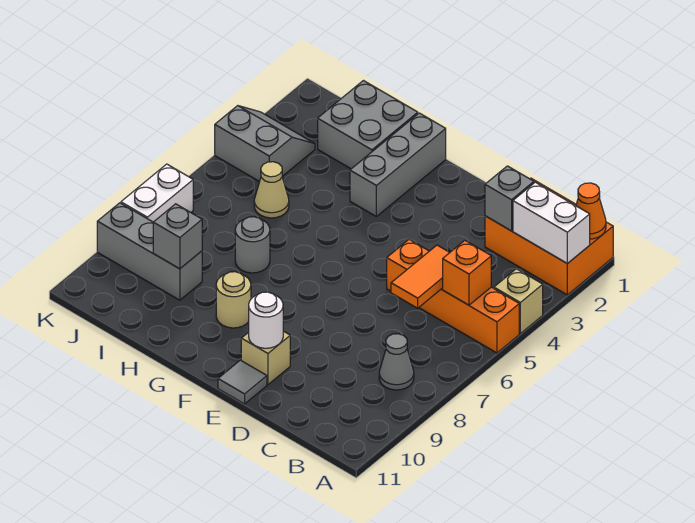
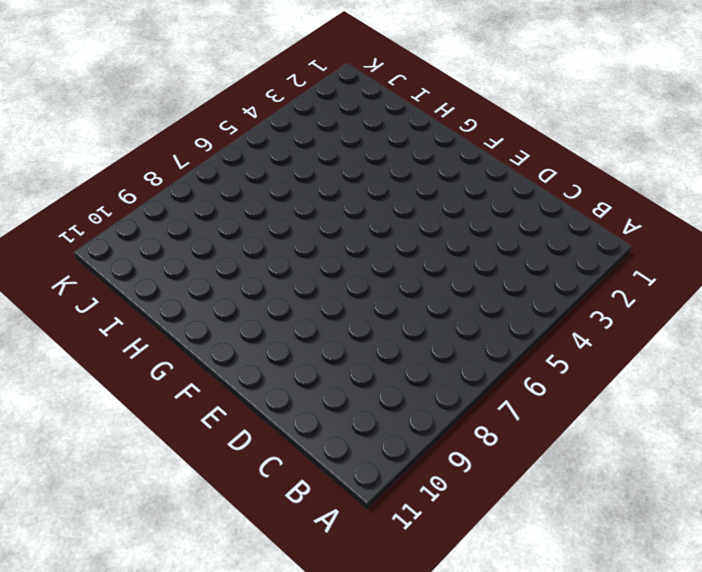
none -> orange brick A1:C2 level 1
none -> tan brick A4 level 1
none -> orange brick A5:D5 level 1

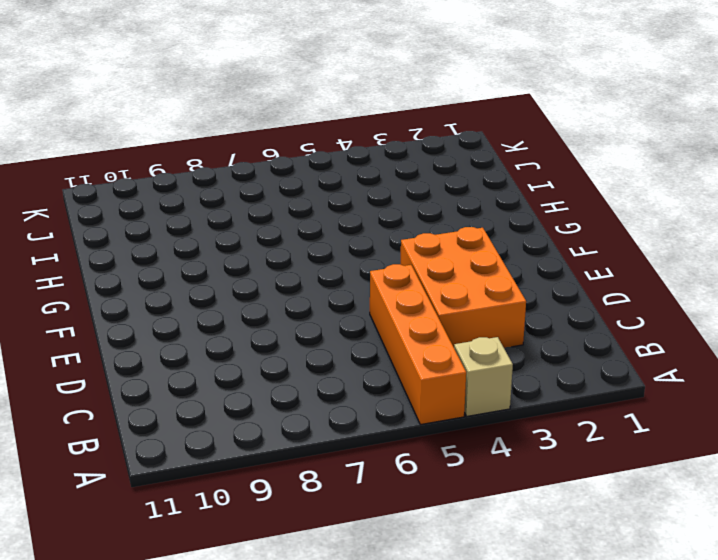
orange brick C3:E4 level 1 -> orange brick A1:C2 level 1
none -> grey cone B8 level 1
none -> tan brick E10 level 1
none -> grey tile E11 level 1

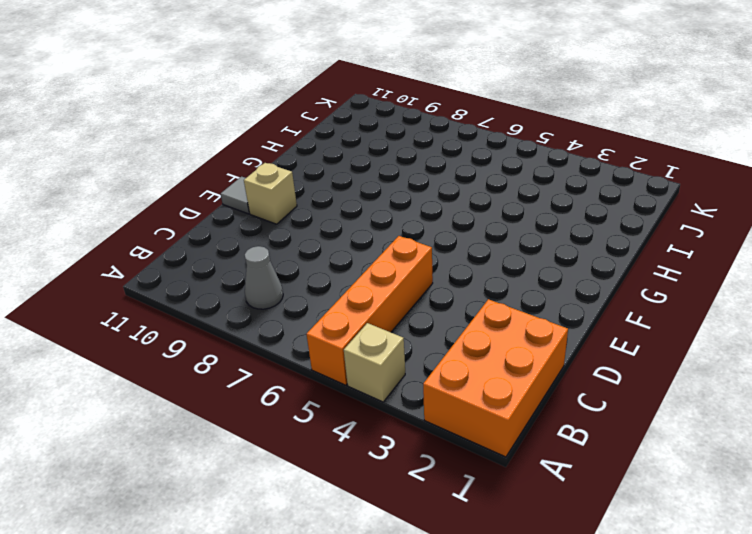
none -> grey brick G1:G3 level 1
none -> tan round brick G9 level 1
none -> grey brick H1:I2 level 1

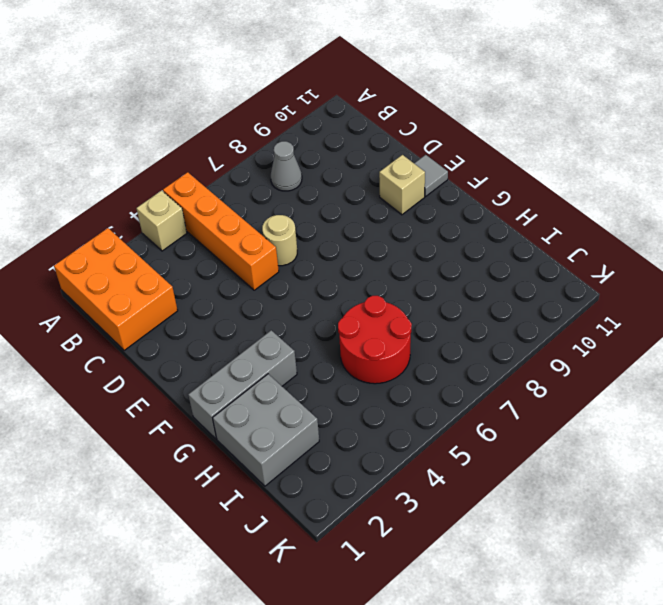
tan round brick D6 level 1 -> tan round brick G9 level 1
red round brick H5:I6 level 1 -> tan cone I5 level 1
none -> grey round brick H7 level 1
none -> grey brick I9:K9 level 1
none -> grey slope J3:K4 level 1 top 4

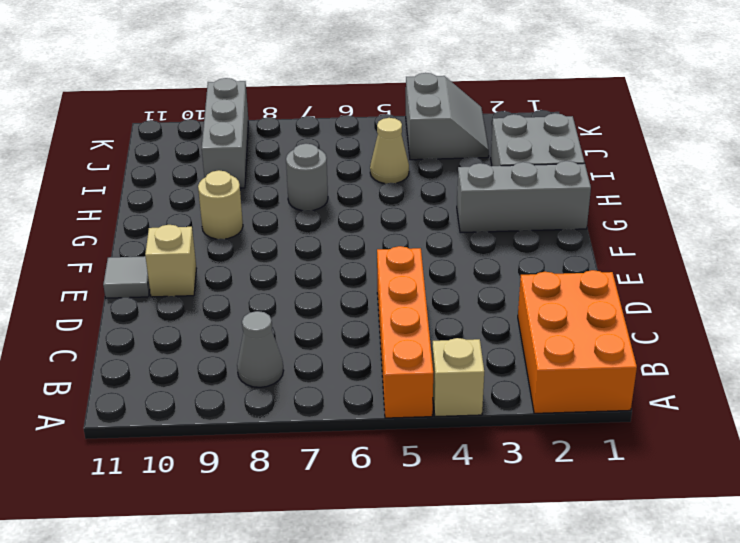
none -> white brick K7:K8 level 1
none -> orange cone A1 level 2
none -> white brick A2:B2 level 2

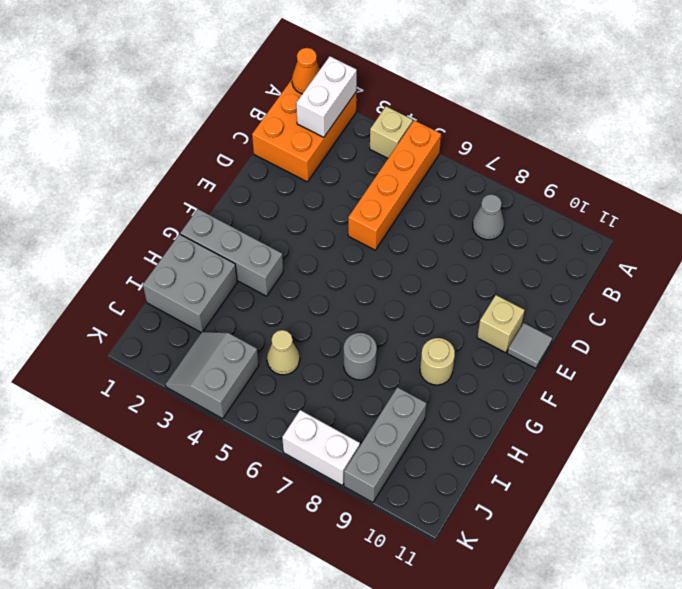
none -> orange brick B5 level 2
none -> grey brick C2 level 2
none -> orange tile C5:C6 level 2

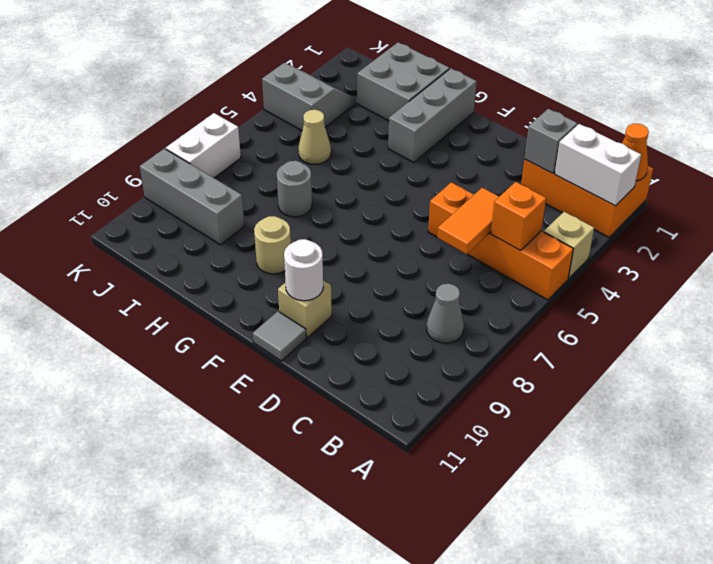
none -> grey brick I9 level 2

